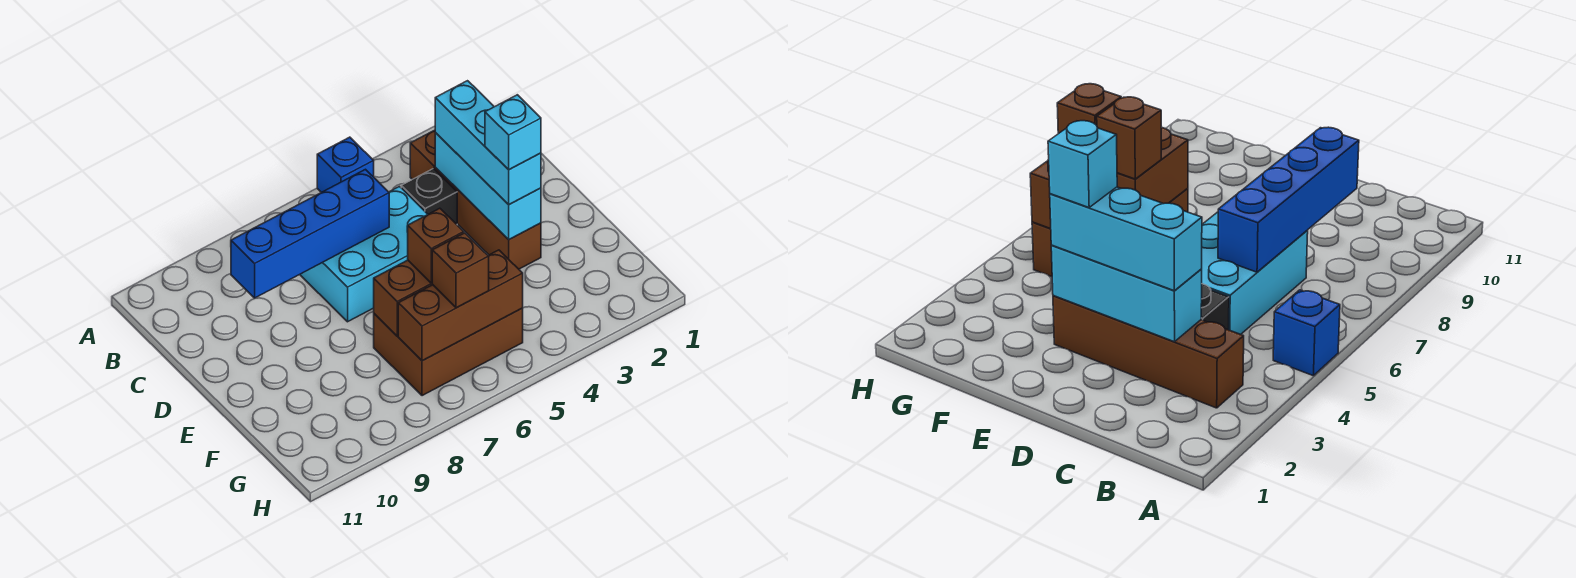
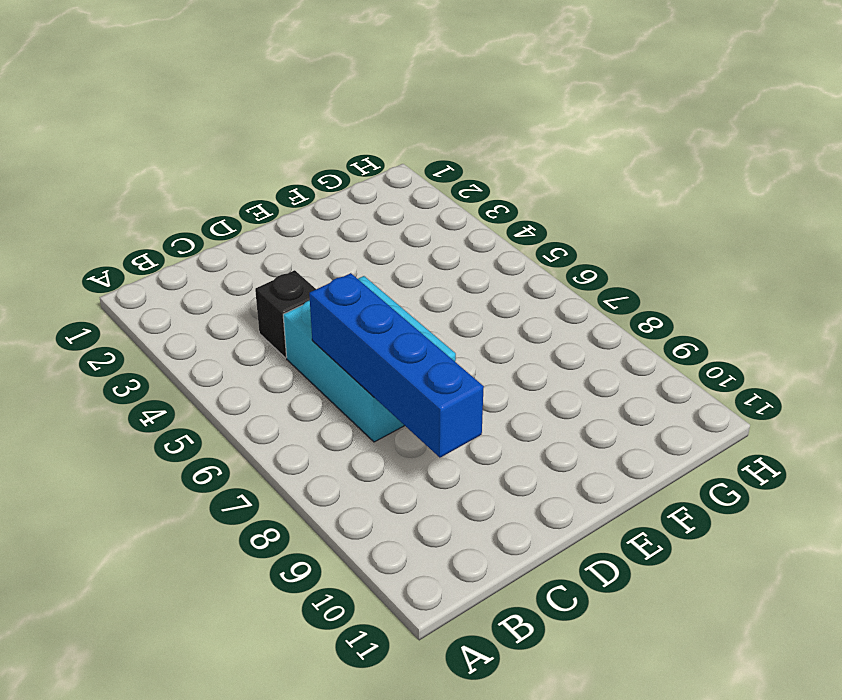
none -> blue brick A5 level 1
none -> brown brick B3:E3 level 1
none -> brown brick F5:G7 level 1

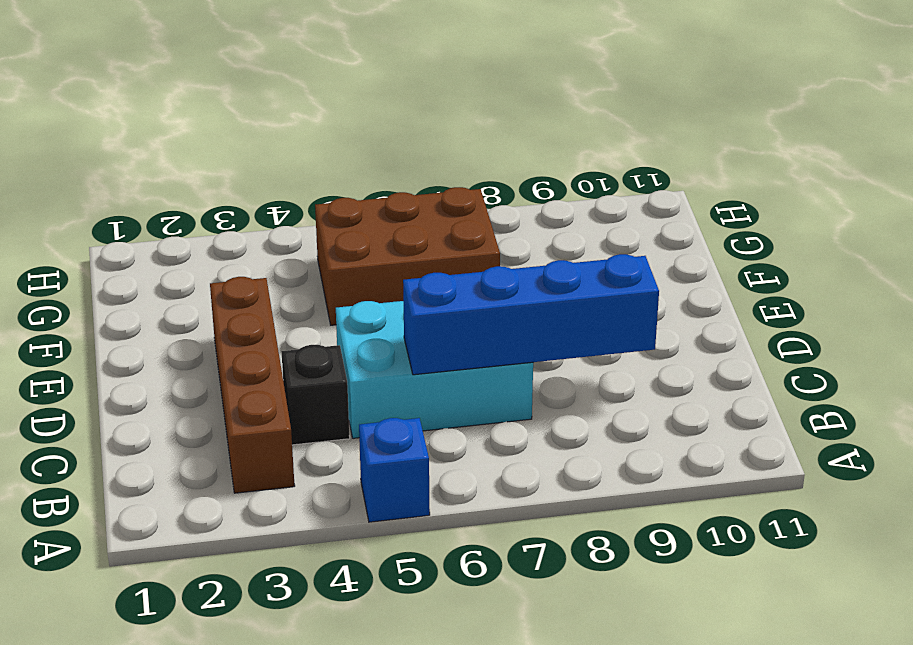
none -> cyan brick C3:E3 level 2
none -> brown brick F6:F7 level 2
none -> brown brick G5:G7 level 2

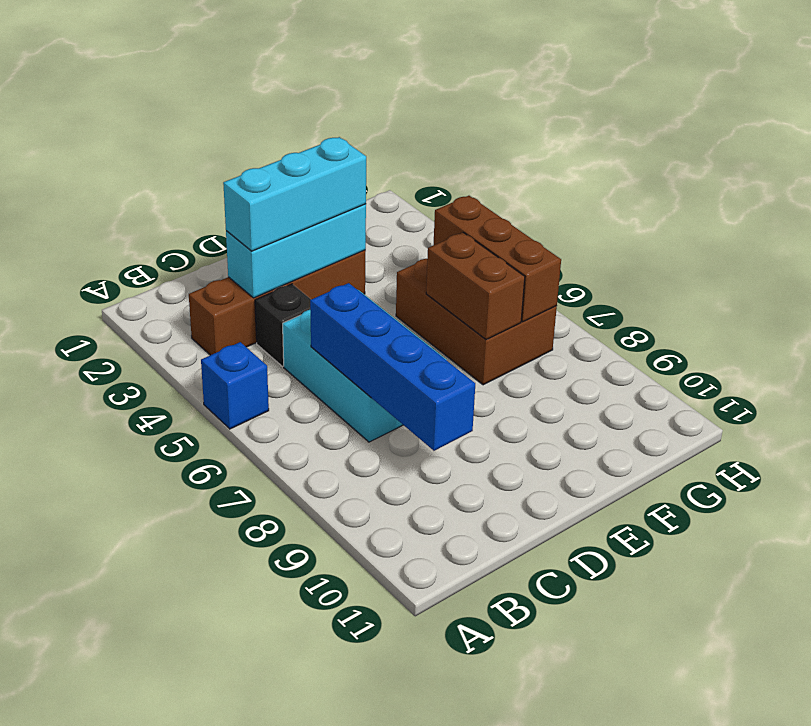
none -> brown brick F6 level 3
none -> brown brick G6 level 3
none -> cyan brick E3 level 4

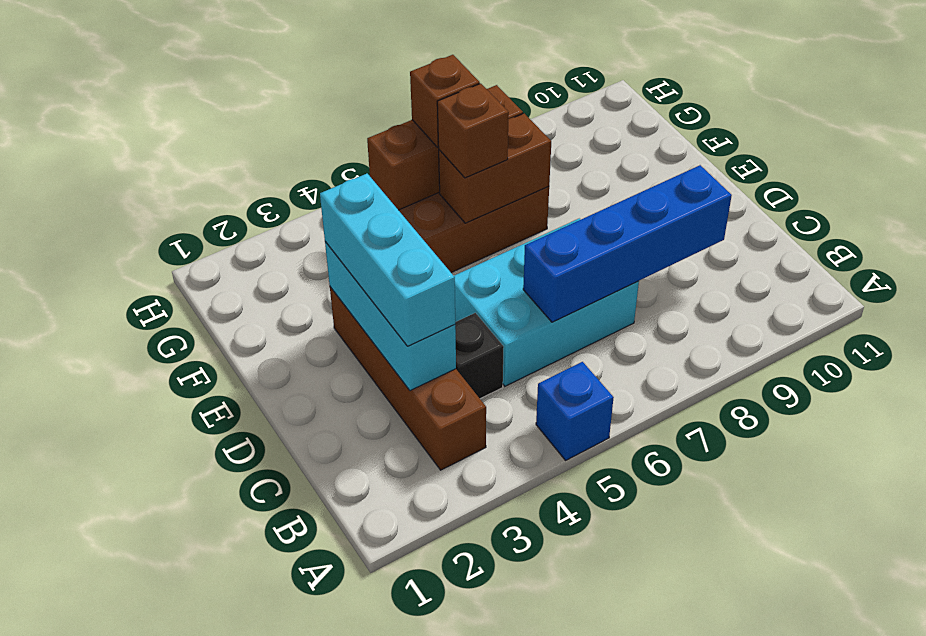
none -> cyan brick E3 level 4

